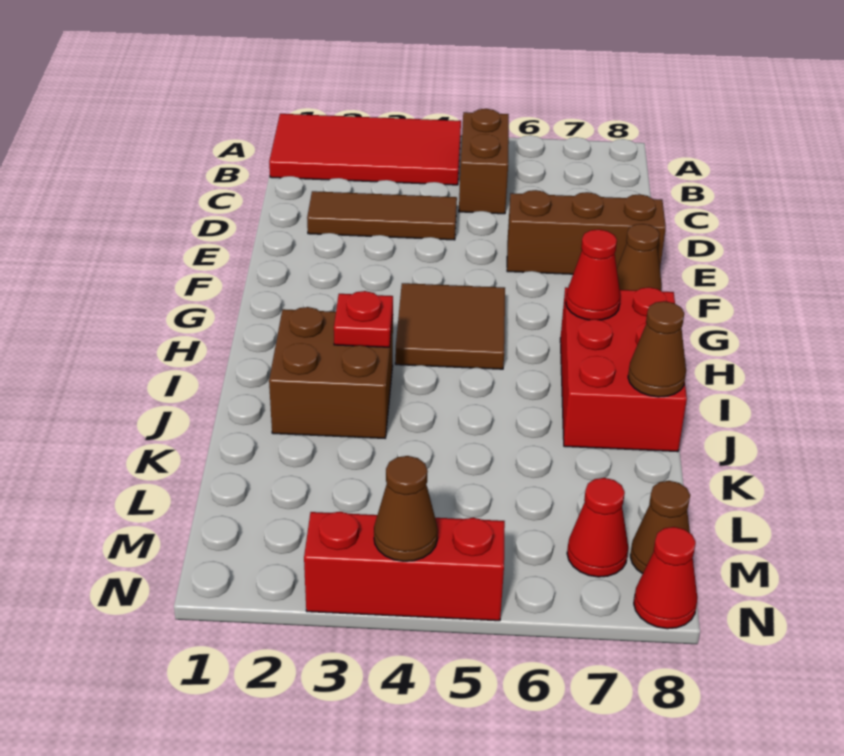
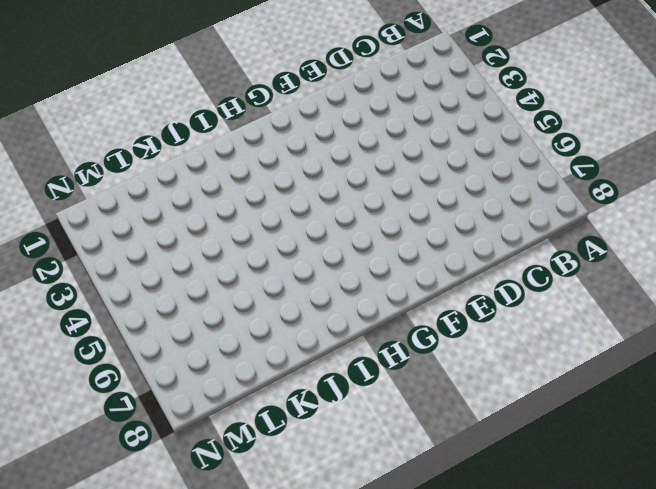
none -> red tile A1:B4 level 1
none -> brown brick B5:C5 level 1
none -> brown tile D2:D4 level 1

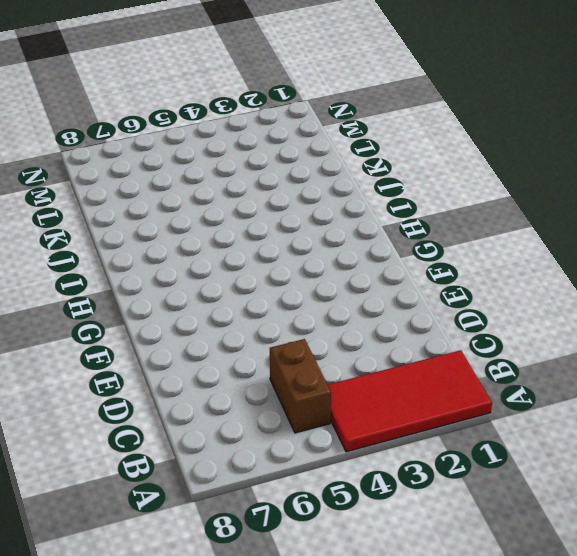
none -> brown tile D2:D4 level 1
none -> brown brick E6:E8 level 1
none -> brown cone F8 level 1

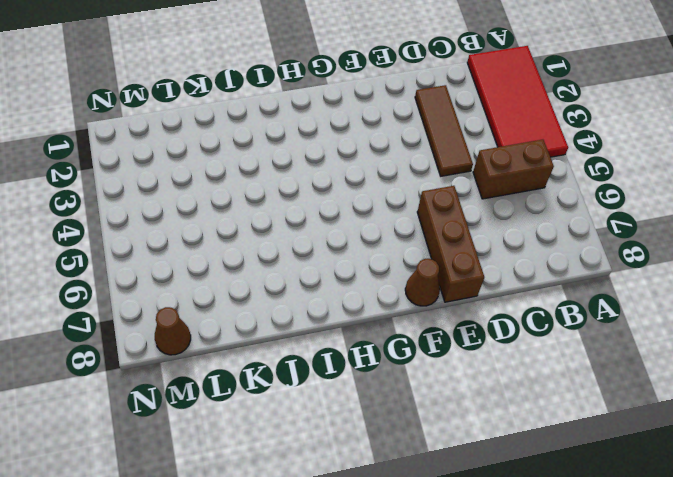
none -> brown tile G4:H5 level 1
none -> red brick H7:J8 level 1
none -> brown brick I2:J3 level 1

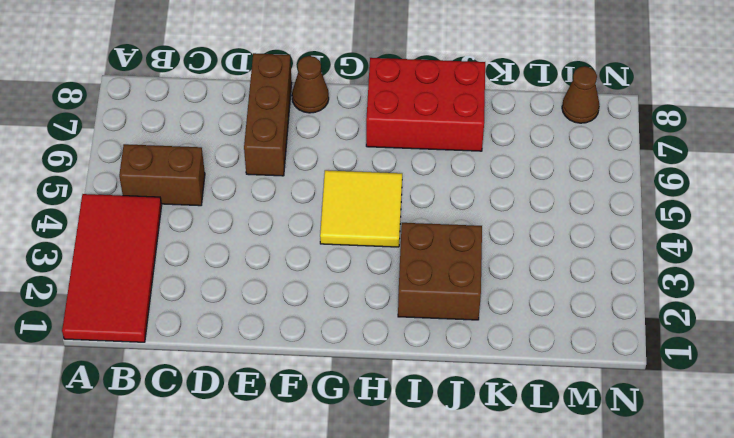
yellow tile G4:H5 level 1 -> brown tile G4:H5 level 1
none -> brown tile D2:D4 level 1
none -> red cone M7 level 1
none -> red brick N3:N5 level 1

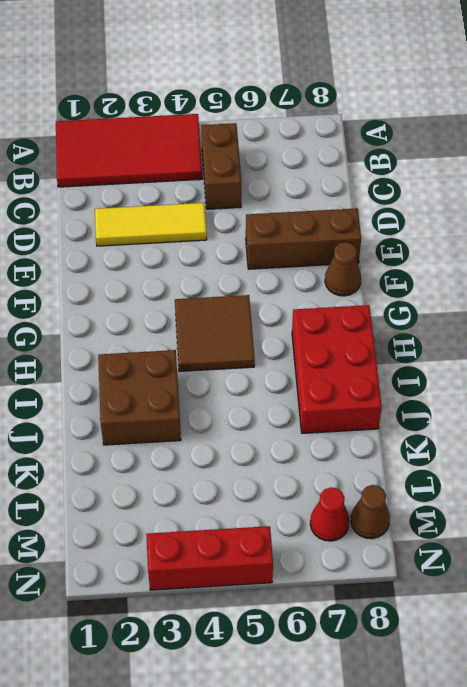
yellow tile D2:D4 level 1 -> brown tile D2:D4 level 1
none -> red cone N8 level 1
none -> red cone H7 level 2
none -> red plate I3 level 2

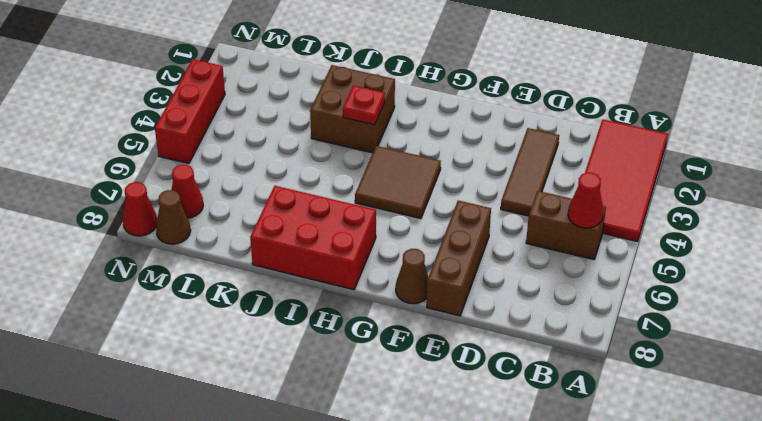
red cone B5 level 2 -> red cone H7 level 2
none -> brown cone J8 level 2
none -> brown cone N4 level 2

